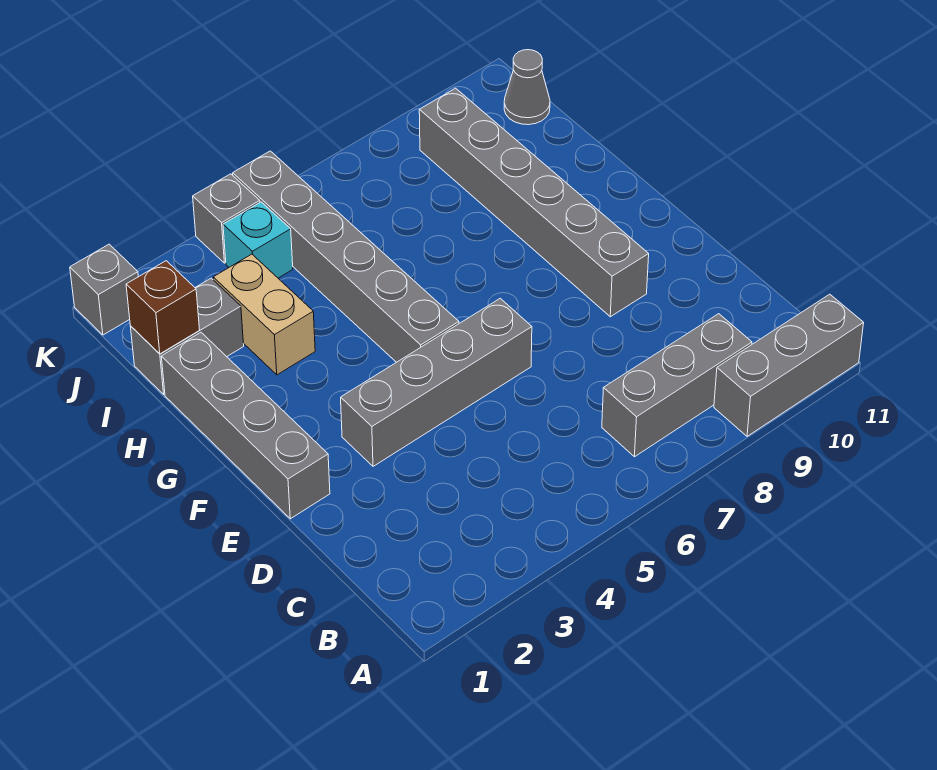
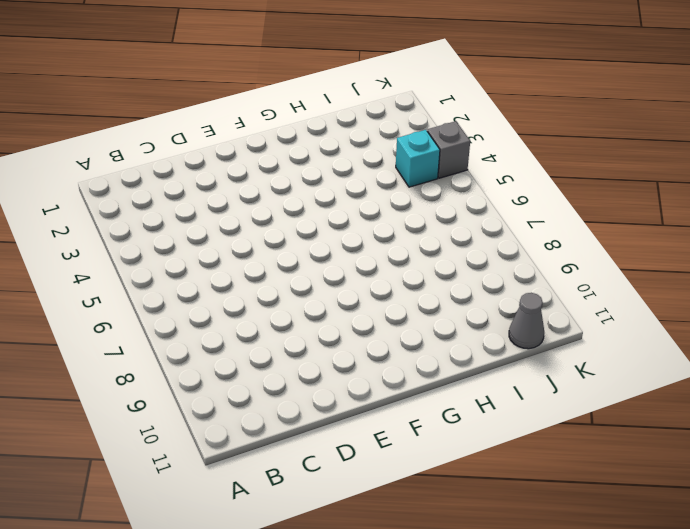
none -> grey brick A9:A11 level 1
none -> grey brick B7:B9 level 1
none -> grey brick E1:H1 level 1

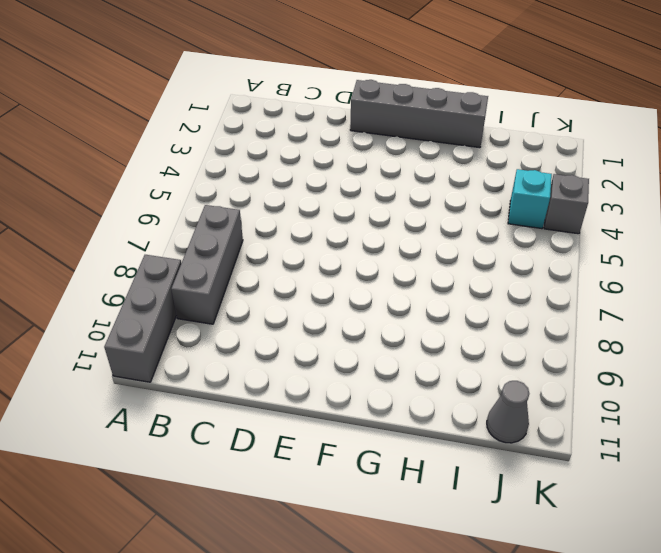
none -> grey brick E3:E6 level 1
none -> grey brick E9:J9 level 1
none -> grey brick F5:K5 level 1

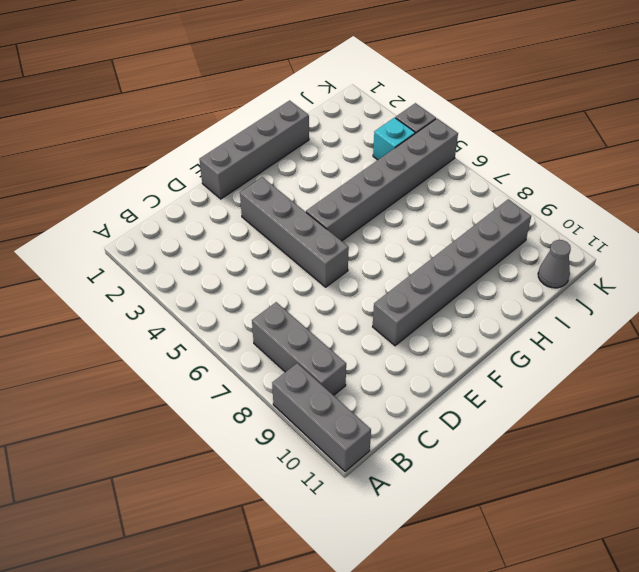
none -> tan brick H3:I3 level 1
none -> grey brick I1:I2 level 1
none -> grey brick K1 level 1

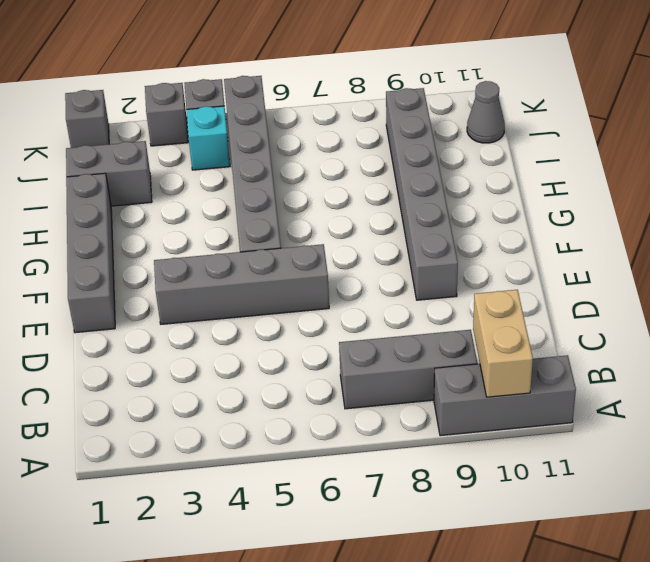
tan brick A10:B10 level 2 -> tan brick H3:I3 level 1
grey brick K3 level 1 -> none
none -> brown brick I1 level 2

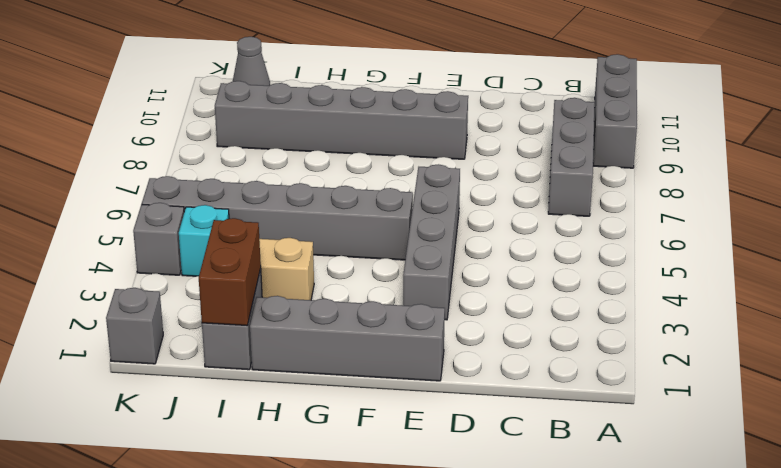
brown brick I1:I2 level 2 -> brown brick I1 level 2

